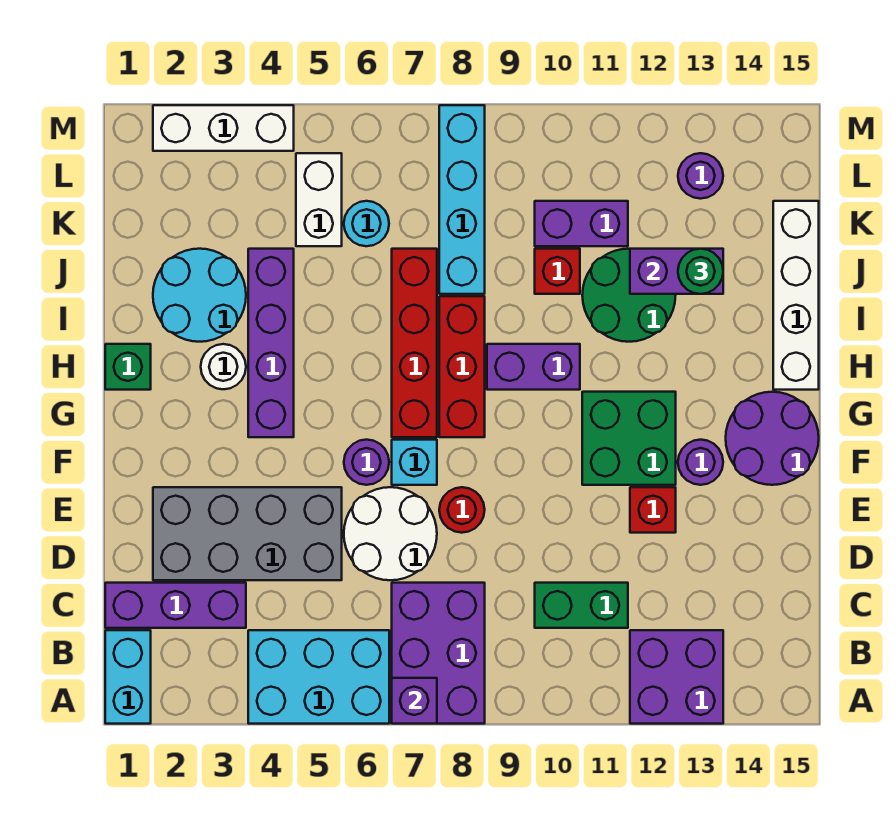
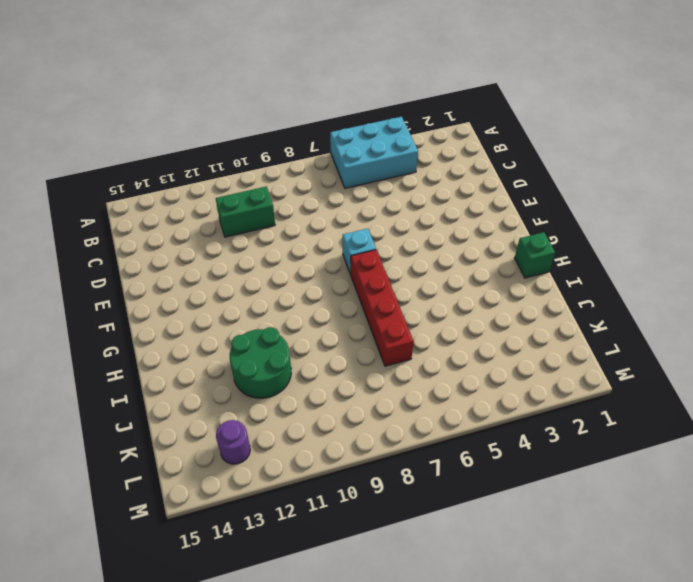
none -> cyan brick A1:B1 level 1
none -> purple brick A7:C8 level 1
none -> purple brick A12:B13 level 1
none -> purple brick C1:C3 level 1

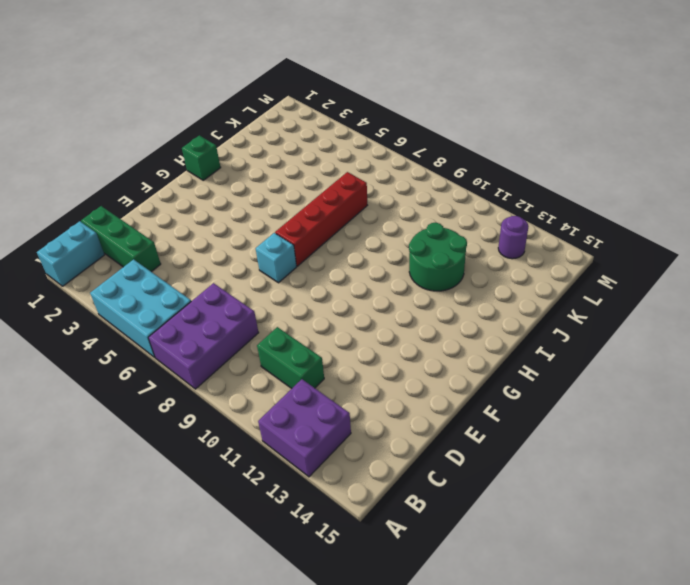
green brick C1:C3 level 1 -> purple brick C1:C3 level 1
none -> grey brick D2:E5 level 1
none -> white round brick D6:E7 level 1
none -> red round brick E8 level 1
none -> red brick E12 level 1

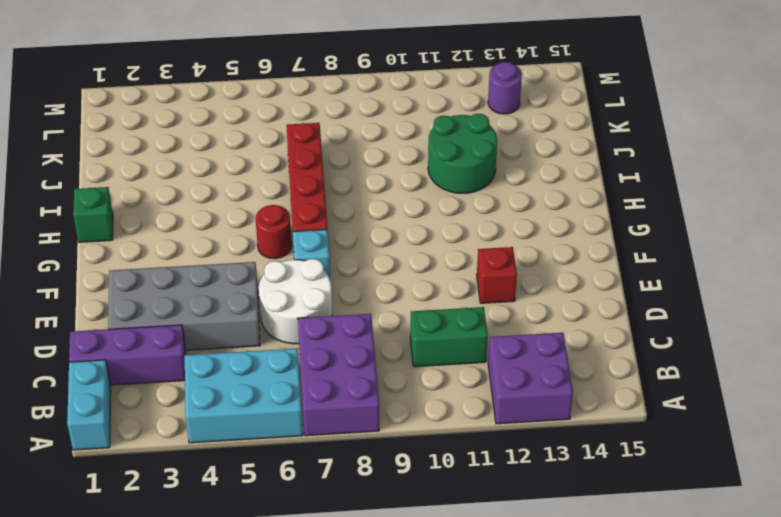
red round brick G6 level 1 -> red round brick E8 level 1
none -> purple round brick F6 level 1
none -> green brick F11:G12 level 1
none -> purple round brick F13 level 1
none -> purple round brick F14:G15 level 1

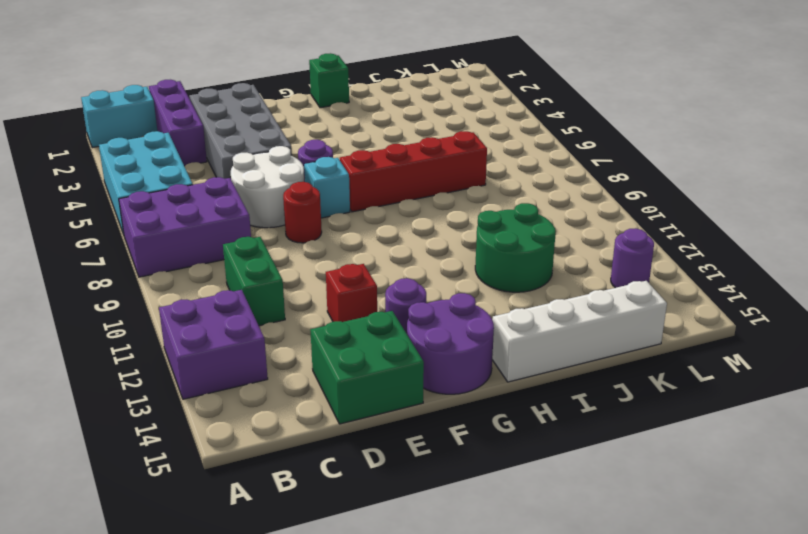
green brick D14:E15 level 1 -> green brick F11:G12 level 1
none -> purple brick G4:J4 level 1
none -> red brick G8:I8 level 1
none -> white round brick H3 level 1
none -> purple brick H9:H10 level 1

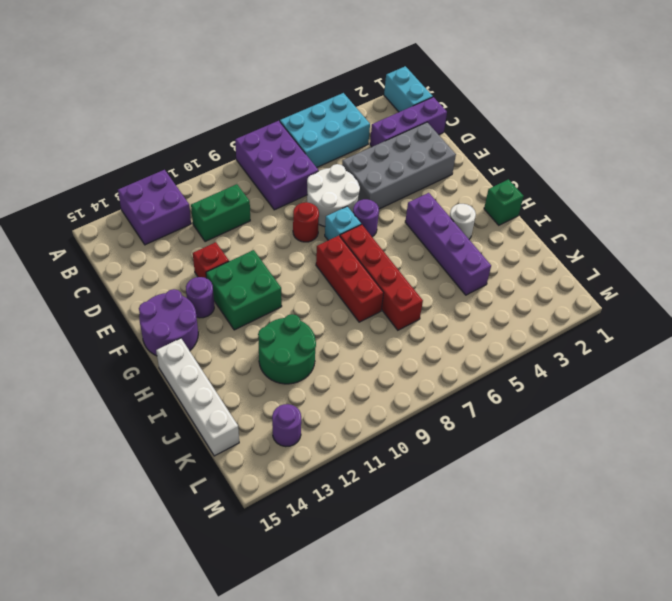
none -> purple brick H9:H10 level 1
none -> cyan round brick I2:J3 level 1
none -> cyan brick J8:M8 level 1
none -> red brick J10 level 1

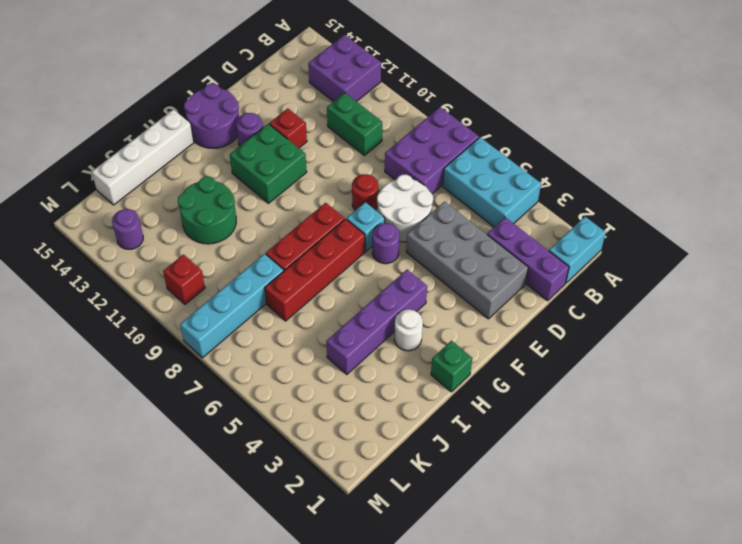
red brick L10 level 1 -> red brick J10 level 1
none -> purple brick H9:H10 level 1
none -> cyan round brick I2:J3 level 1
none -> white brick K5:L5 level 1
none -> cyan round brick K6 level 1

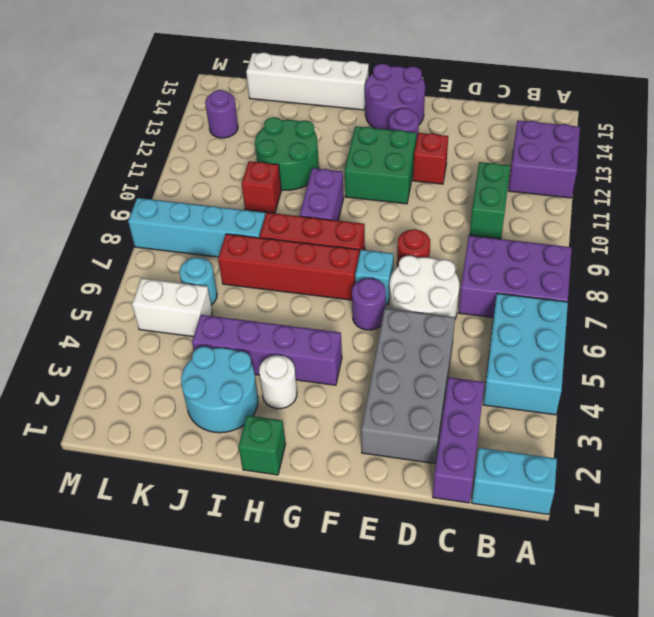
none -> purple brick K10:K11 level 1
none -> white brick M2:M4 level 1
none -> purple brick A7 level 2
none -> purple brick J12:J13 level 2

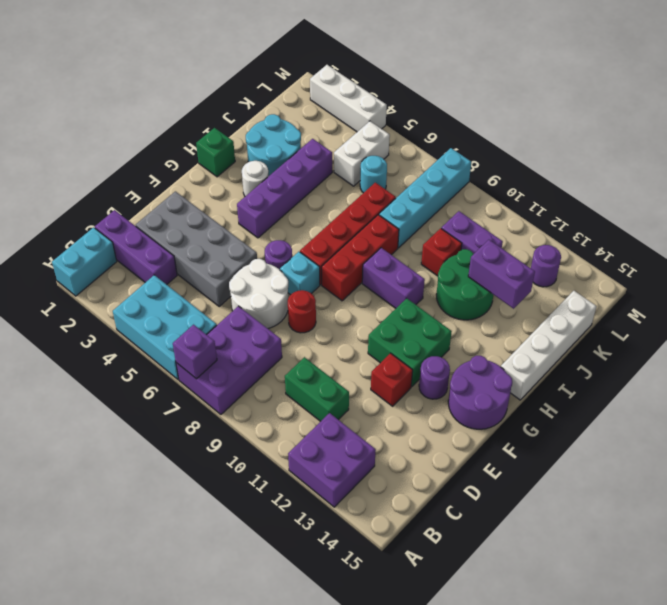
none -> green round brick J13 level 3

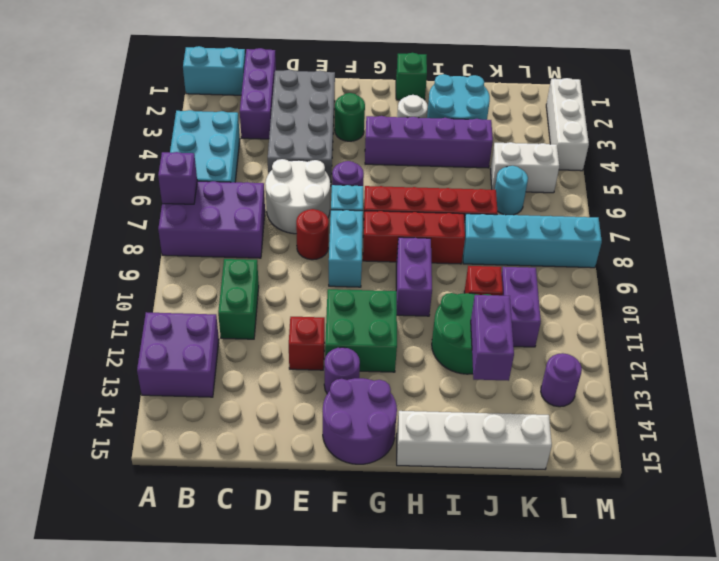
green round brick F3 level 1 -> green round brick J13 level 3
cyan brick F8:F9 level 1 -> none

